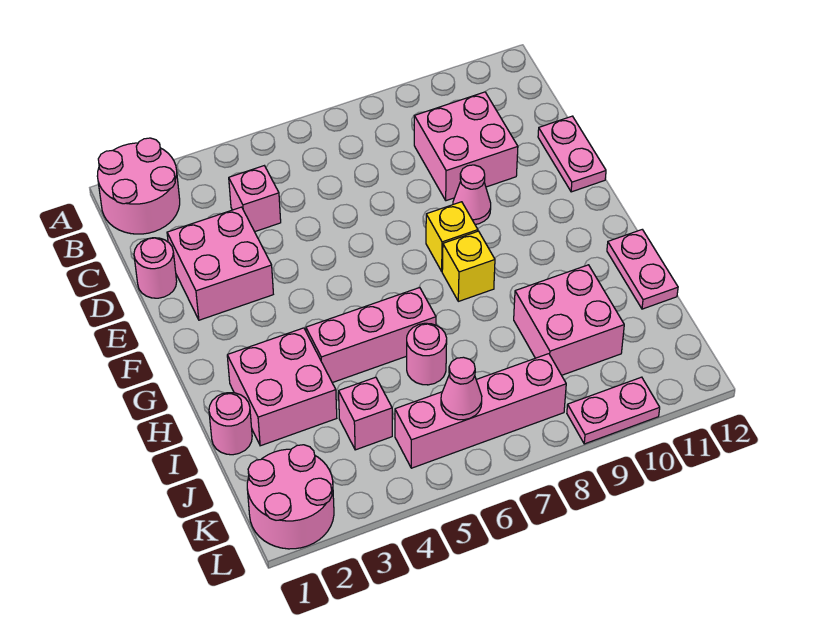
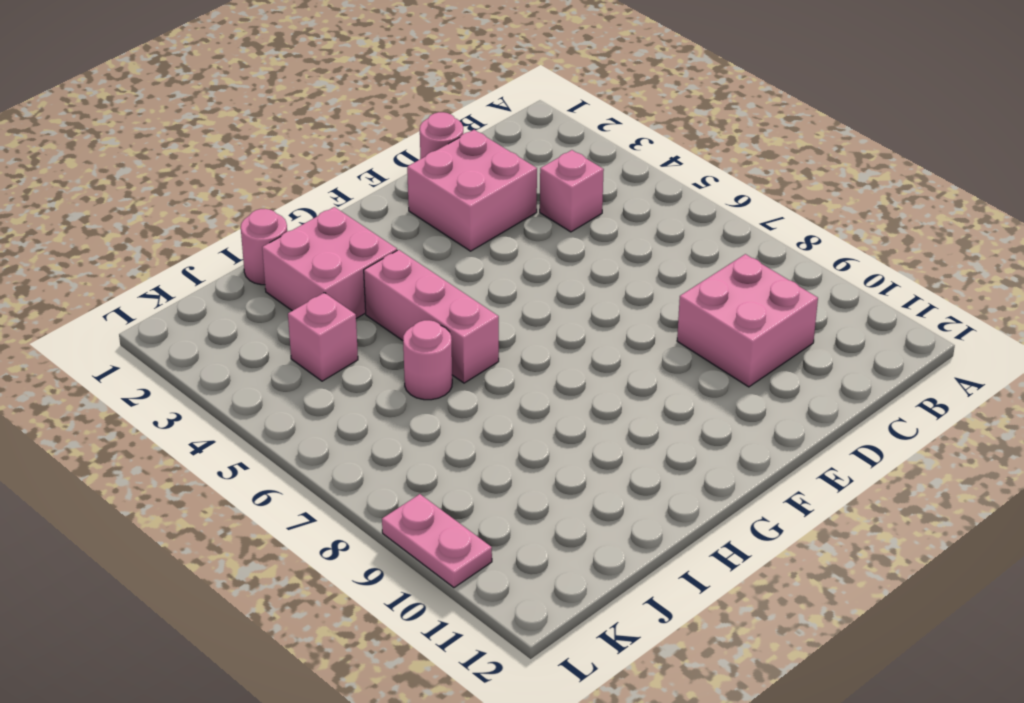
none -> pink round brick A1:B2 level 1
none -> pink plate D12:E12 level 1
none -> pink cone E9 level 1

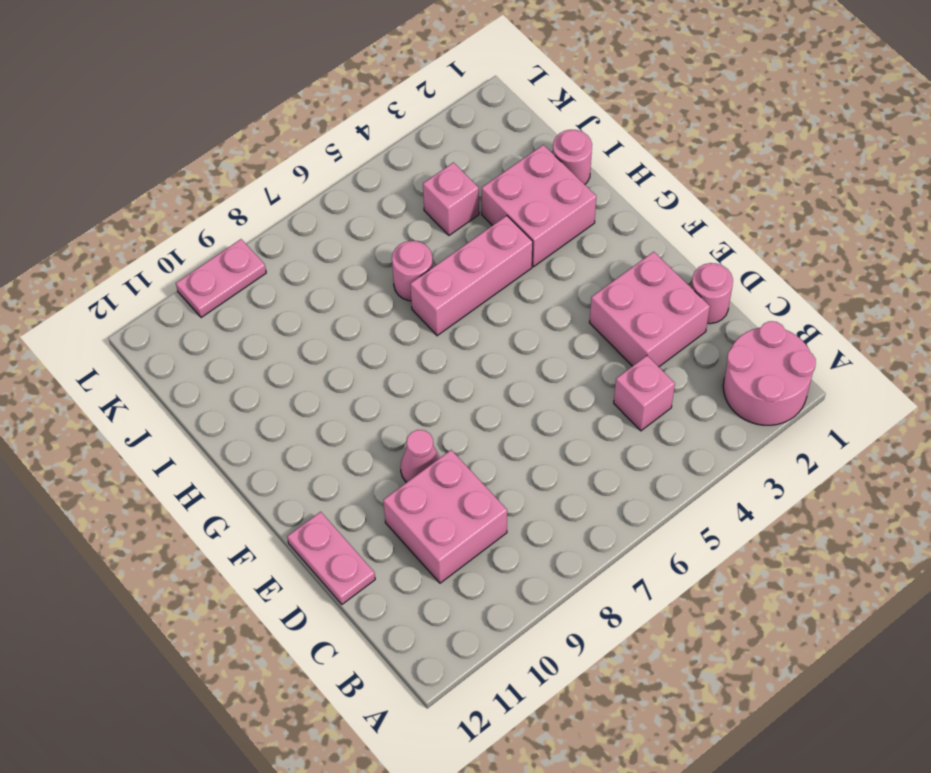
none -> yellow brick F8 level 1
none -> yellow brick G8 level 1
none -> pink plate H12:I12 level 1

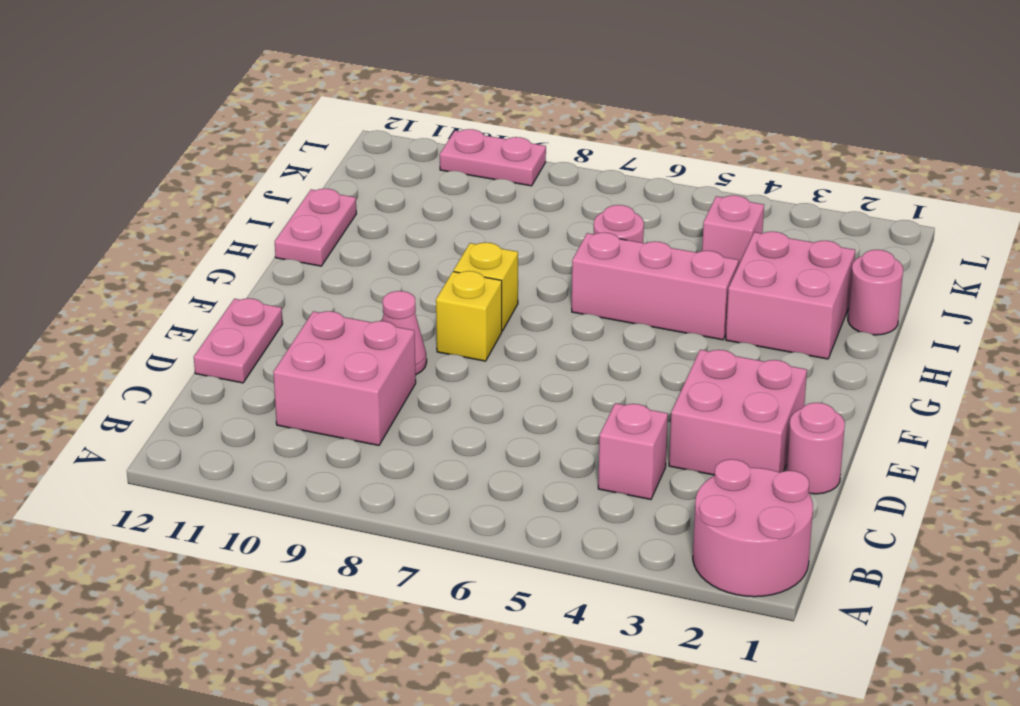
none -> pink brick I9:J10 level 1
none -> pink round brick K1:L2 level 1
none -> pink brick K5:K8 level 1

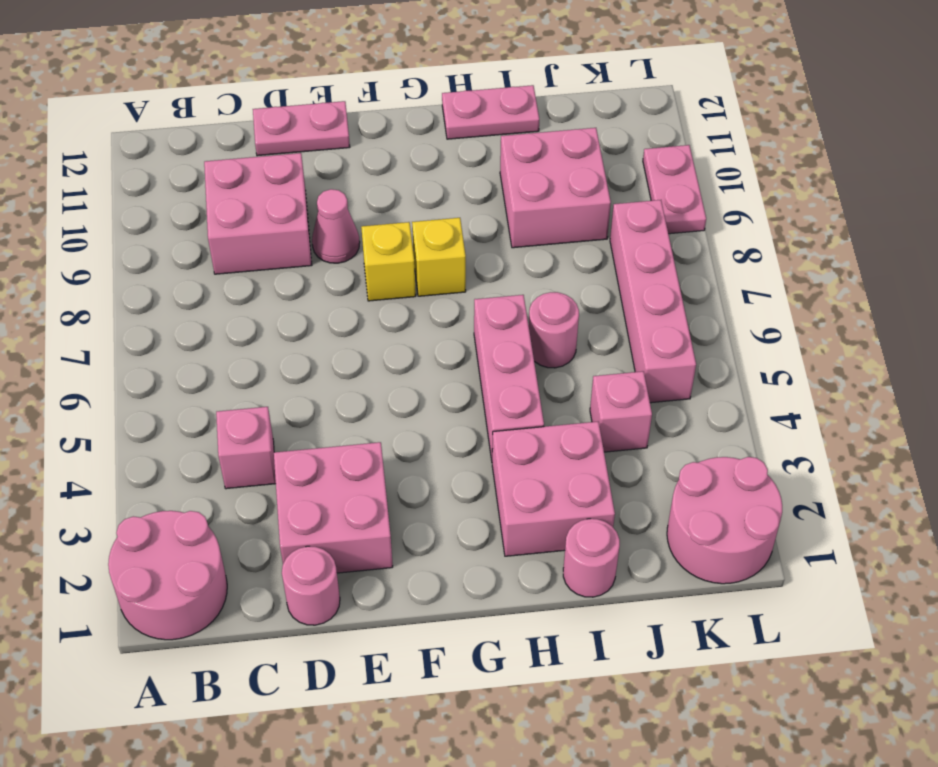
none -> pink cone K6 level 2

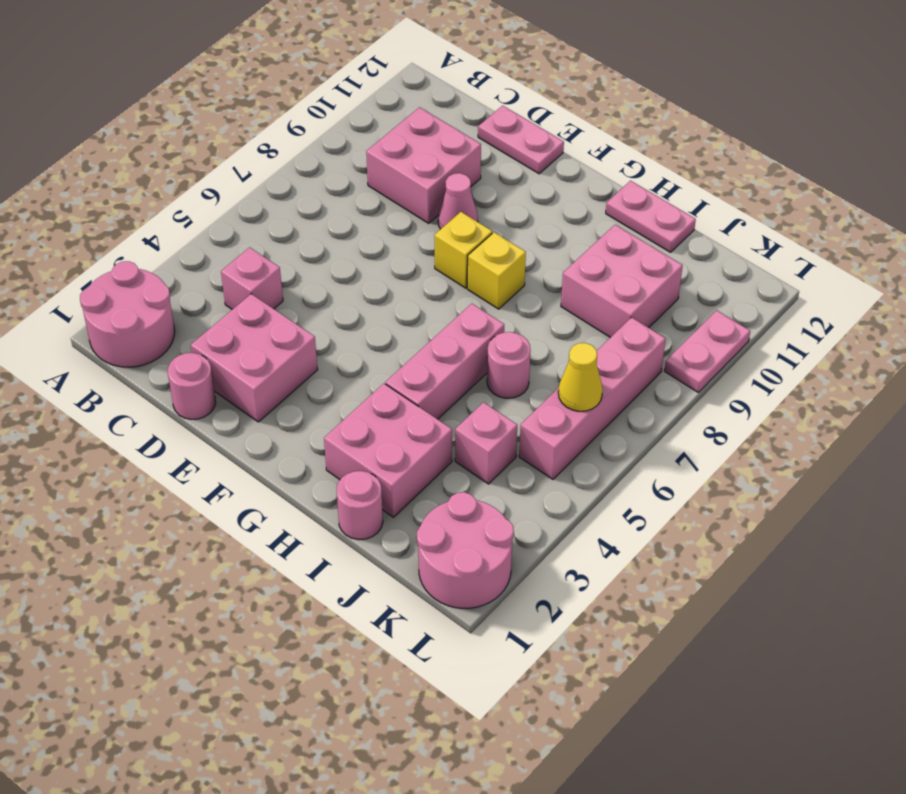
yellow cone K6 level 2 -> pink cone K6 level 2

